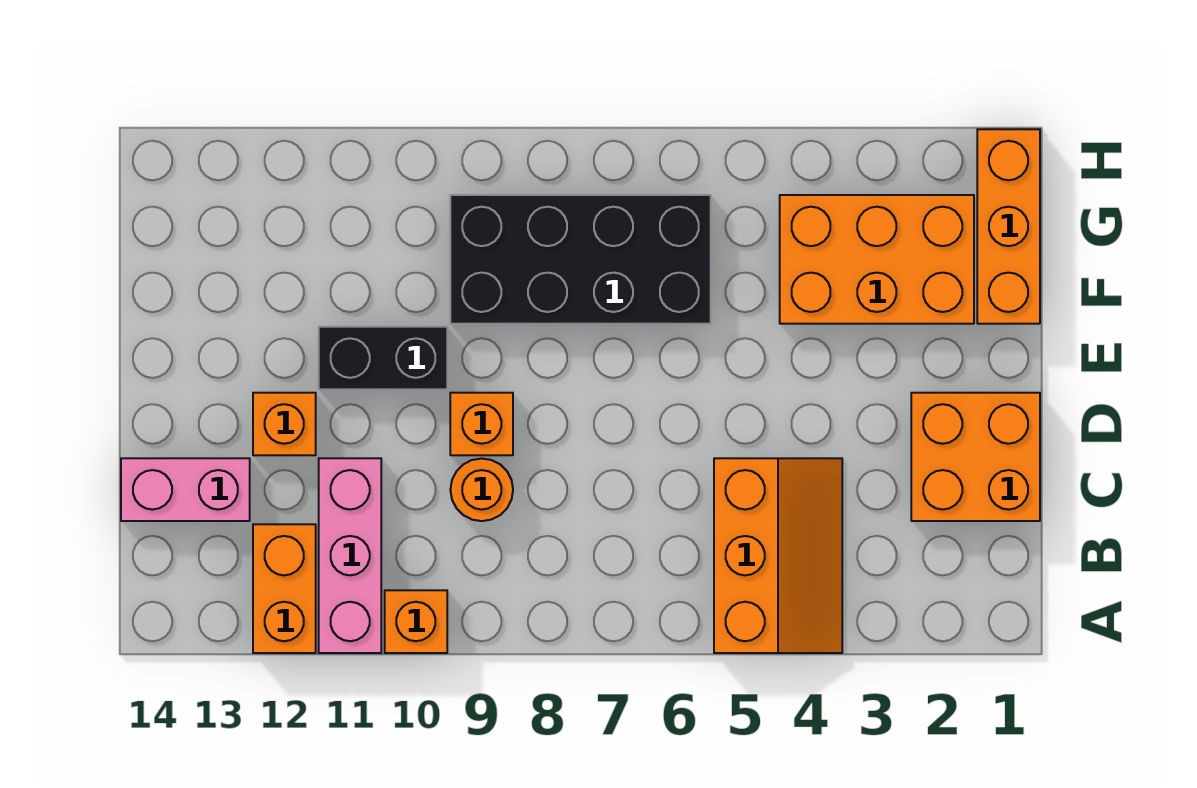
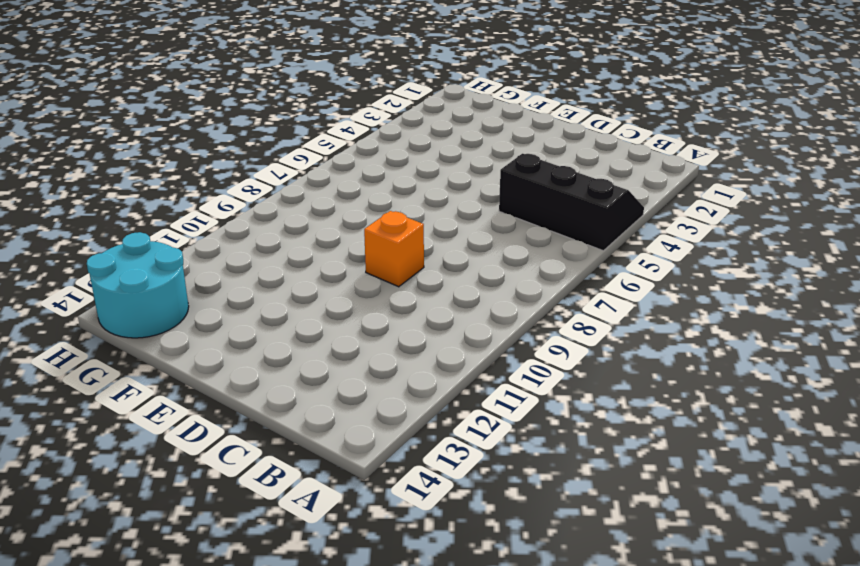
black slope A4:C5 level 1 top 5 -> orange slope A4:C5 level 1 top 5
cyan round brick G13:H14 level 1 -> none
none -> orange brick A10 level 1
none -> pink brick A11:C11 level 1
none -> orange brick A12:B12 level 1

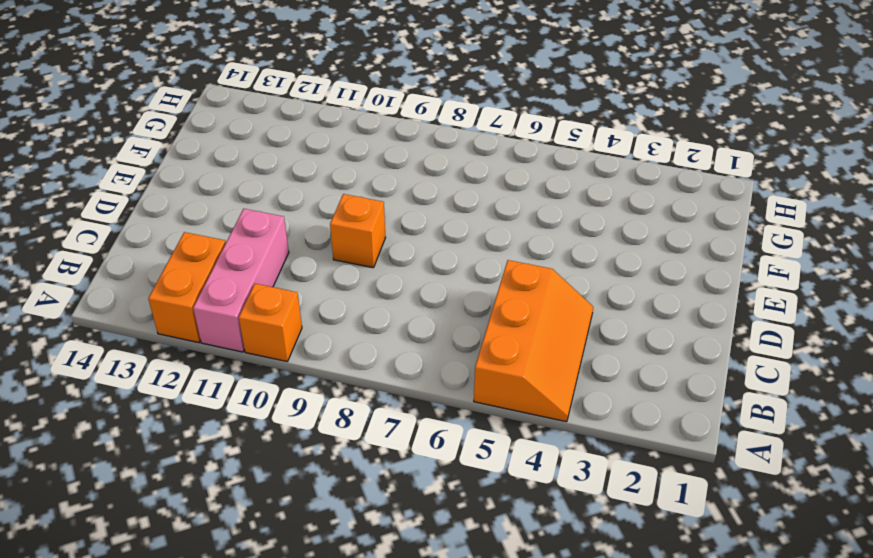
none -> orange brick C1:D2 level 1
none -> orange round brick C9 level 1
none -> pink brick C13:C14 level 1

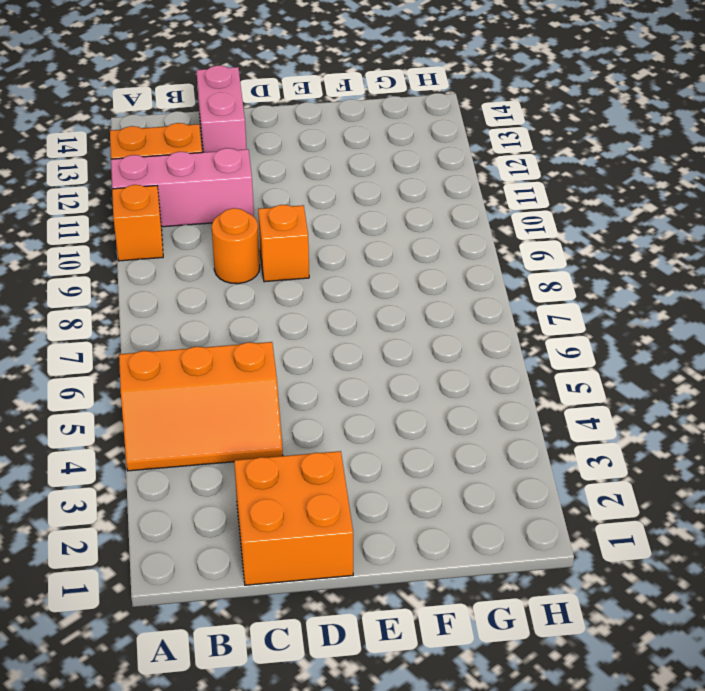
none -> orange brick D12 level 1
none -> black brick E10:E11 level 1
none -> orange brick F1:H1 level 1

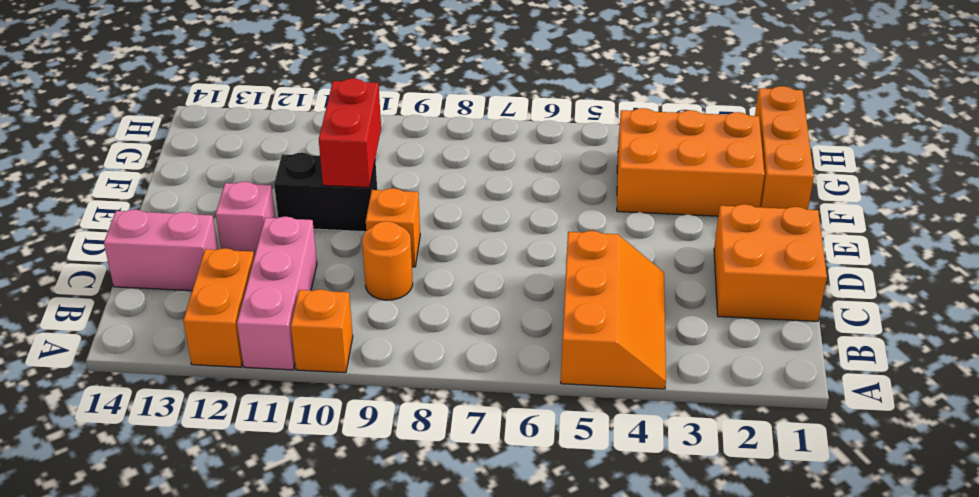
pink brick D12 level 1 -> orange brick D12 level 1
red brick E10:F10 level 2 -> none
none -> black brick F6:G9 level 1

